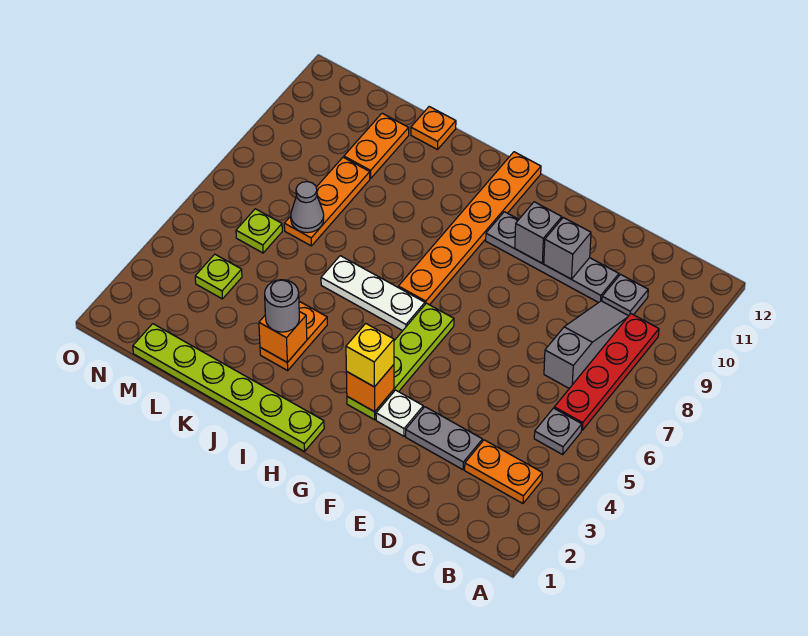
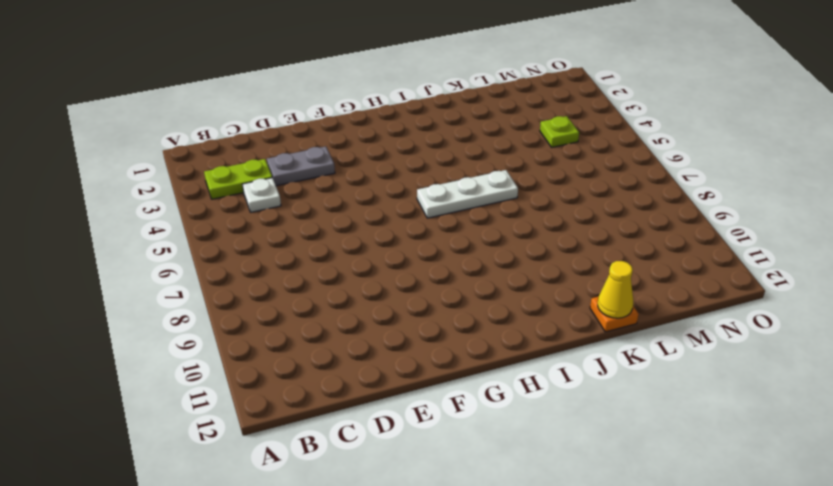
lime plate B3:C3 level 1 -> orange plate B3:C3 level 1
white plate C4 level 1 -> white plate F3 level 1
yellow cone K12 level 2 -> none
none -> grey plate B5 level 1
none -> red plate B6:B9 level 1
none -> grey slope C7:C9 level 1 top 7

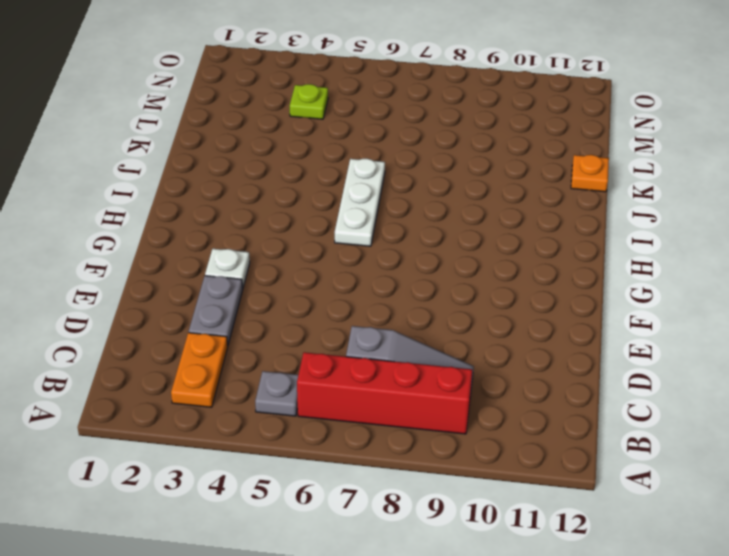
red brick B6:B9 level 1 -> red plate B6:B9 level 1
none -> grey plate C10 level 1
none -> grey plate D10:G10 level 1
none -> lime plate G3:G6 level 1

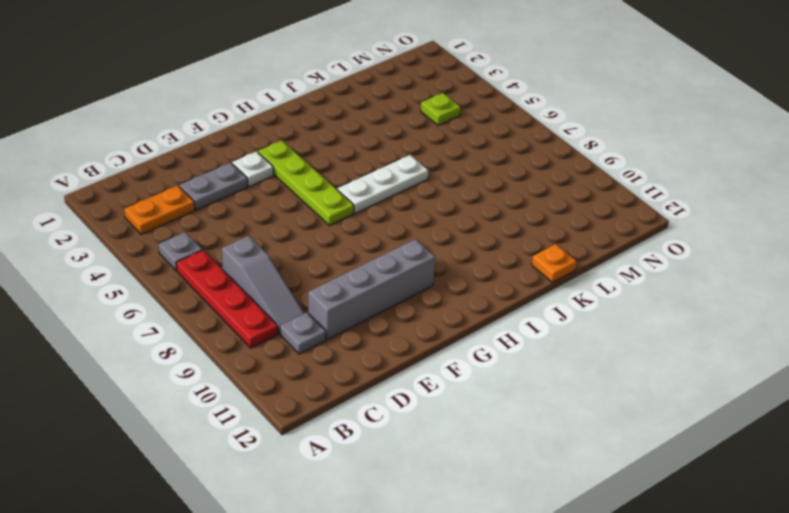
grey brick D10:G10 level 1 -> grey plate D10:G10 level 1
none -> lime plate H1:M1 level 1
none -> orange plate H7:H12 level 1
none -> orange plate J3:J4 level 1

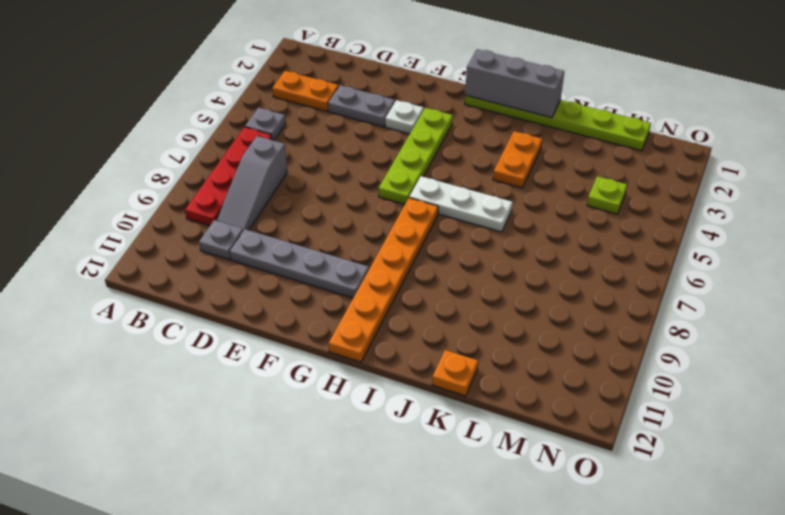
grey brick H1:J1 level 2 -> none
none -> orange plate L7:L9 level 1
none -> orange plate L10:L11 level 1
none -> lime plate M6 level 1

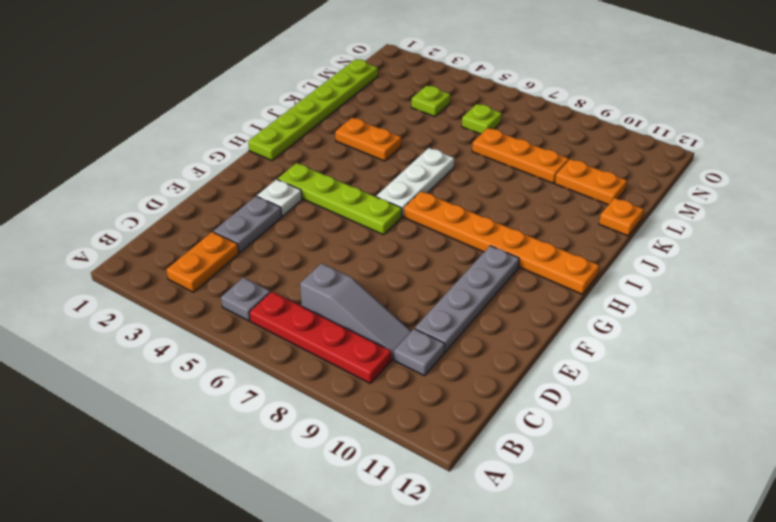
none -> grey brick E10 level 2
none -> grey brick F10 level 2
none -> orange brick G3 level 2

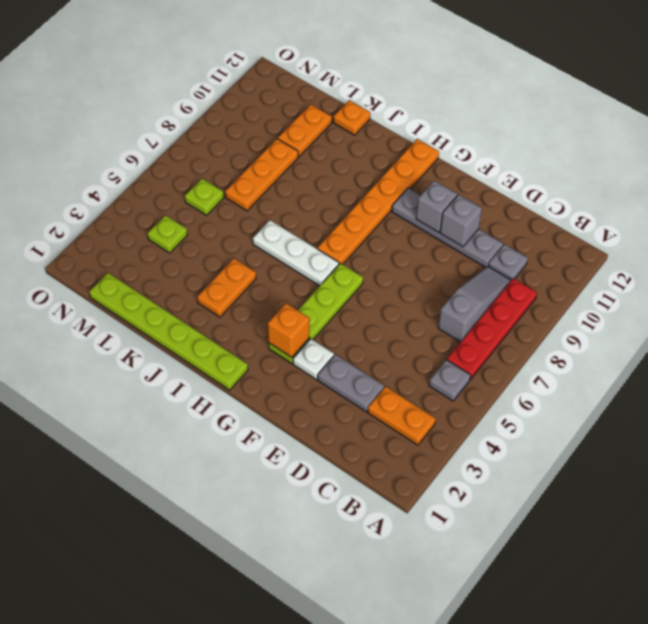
none -> orange brick J3 level 2
none -> grey cone L7 level 2
none -> yellow brick G3 level 3

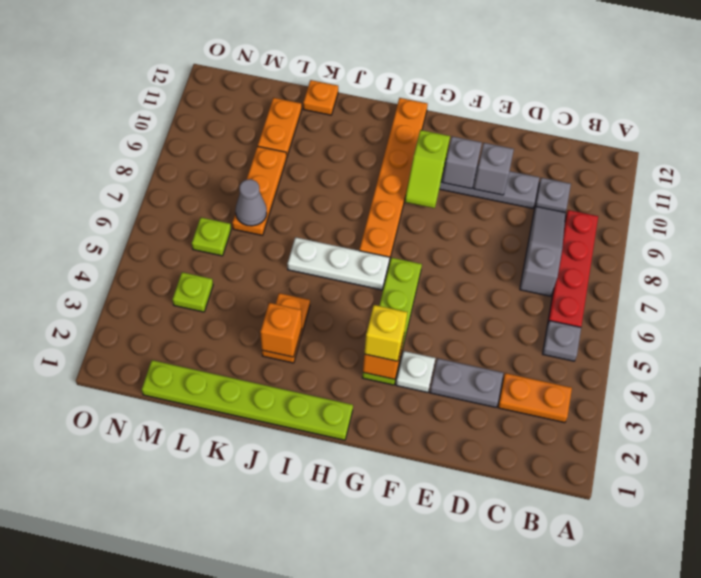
lime slope G9:G10 level 2 top 10 -> none
none -> grey round brick J3 level 3

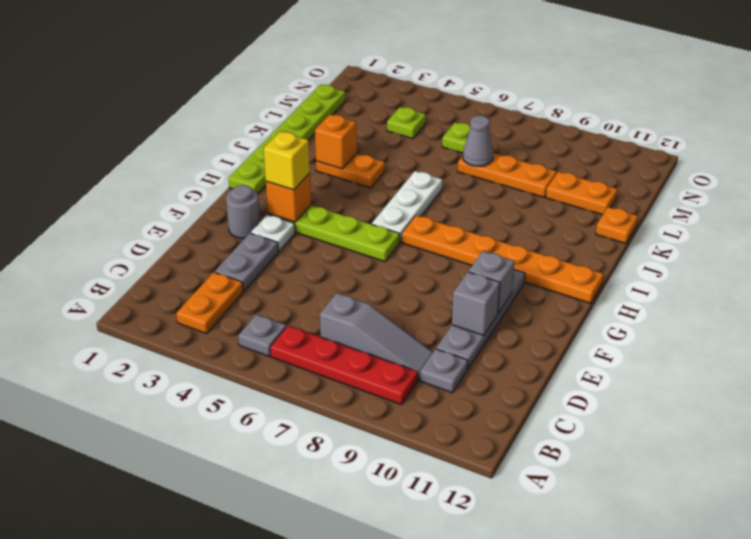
grey round brick F2 level 1 -> grey round brick J3 level 3

